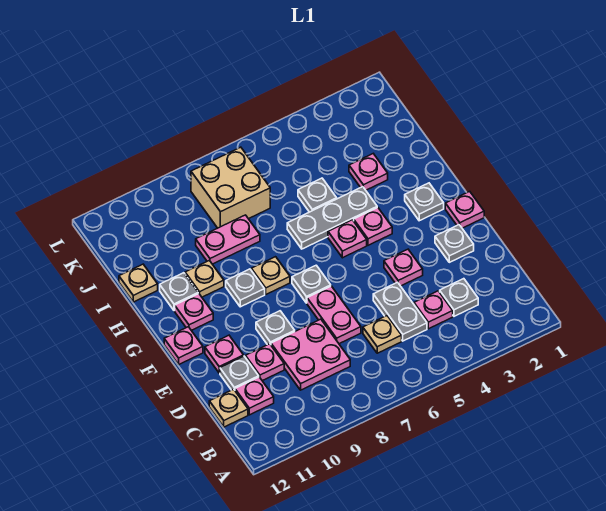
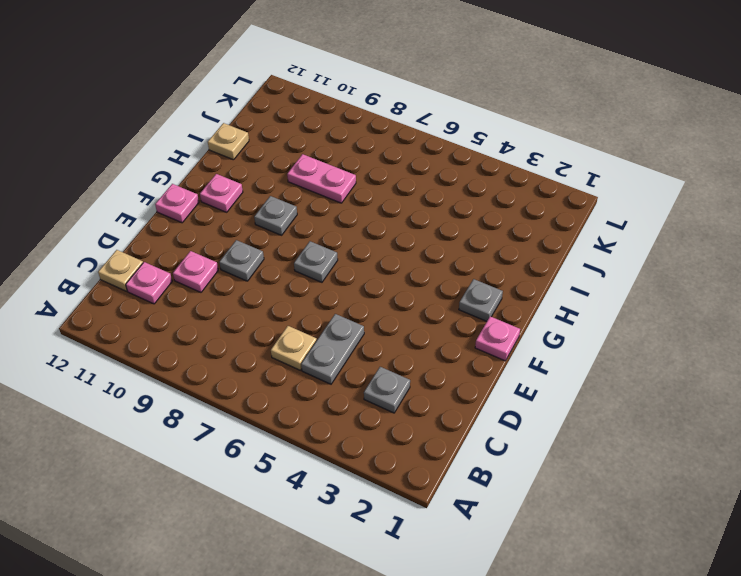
none -> pink plate C4 level 1
none -> pink plate C8:D9 level 1
none -> pink plate D7:E7 level 1
none -> grey plate D11 level 1

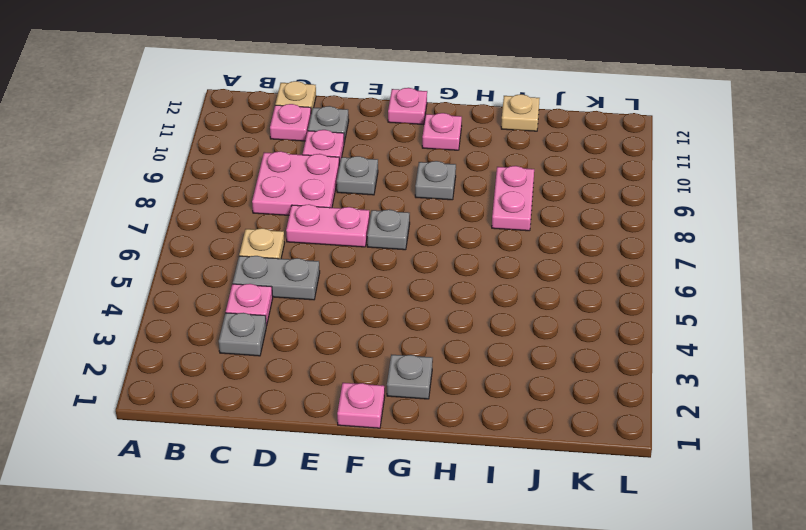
none -> grey plate E2 level 1
none -> pink plate E4 level 1
none -> pink plate E11 level 1
none -> pink plate G4 level 1

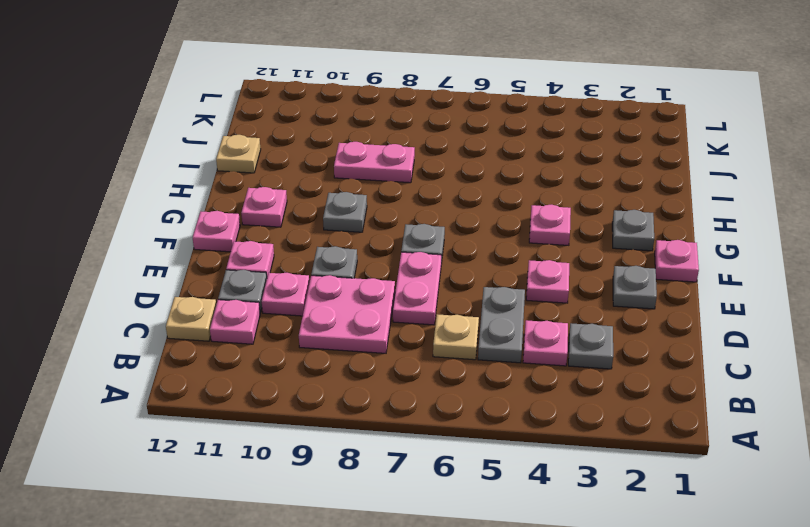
none -> pink plate G5 level 1
none -> tan plate G8 level 1
none -> grey plate H4:H6 level 1
none -> tan plate H10 level 1

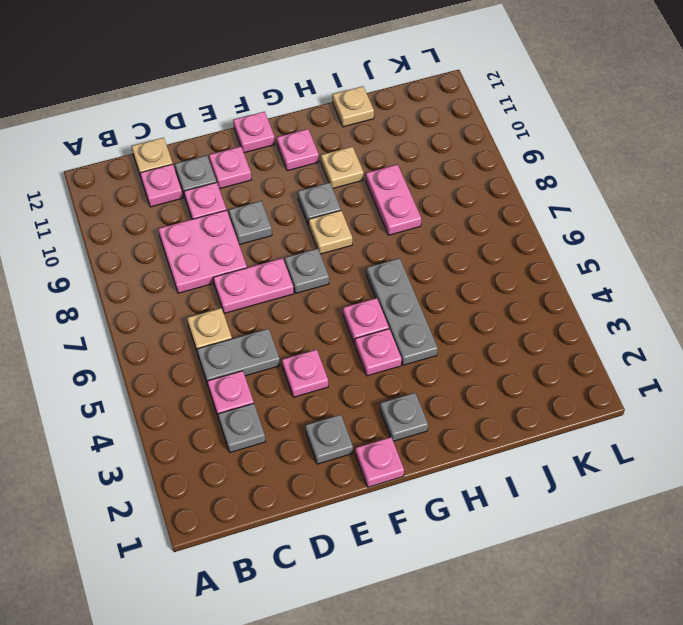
none -> grey plate H11 level 1
none -> pink plate I3 level 1
none -> grey plate I5 level 1
none -> tan brick J7:K8 level 1

